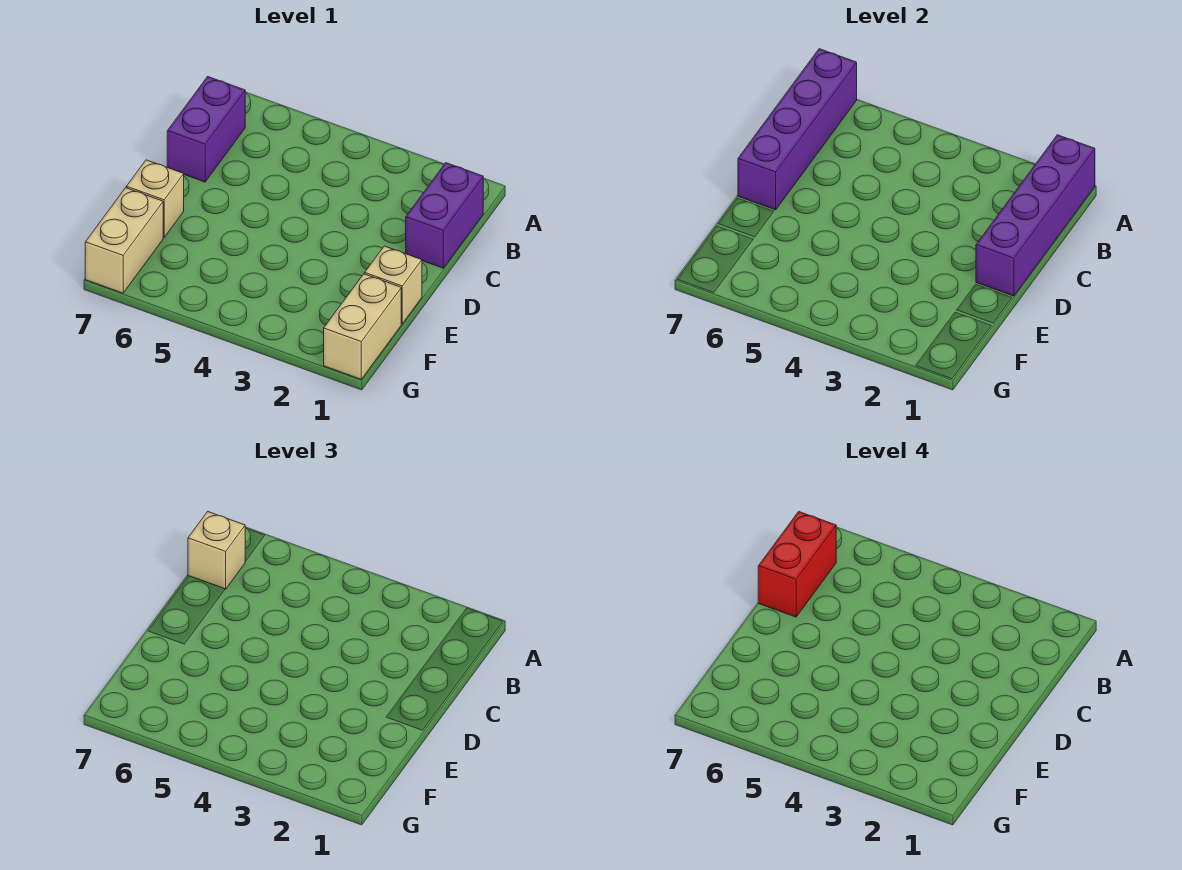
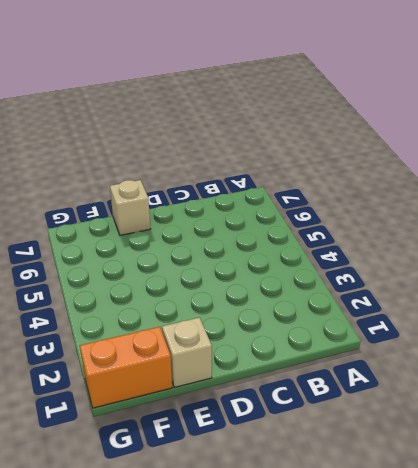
orange brick F1:G1 level 1 -> tan brick F1:G1 level 1
none -> purple brick B1:C1 level 1
none -> purple brick B7:C7 level 1

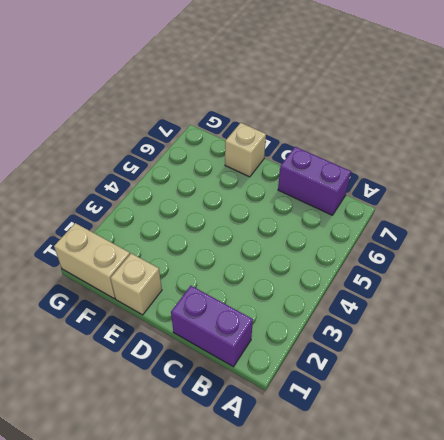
none -> tan brick F7:G7 level 1
none -> purple brick A1:D1 level 2

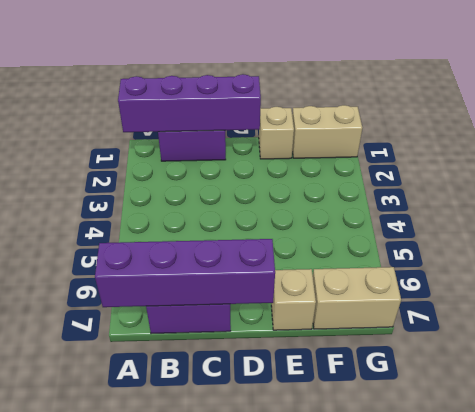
none -> tan brick B7 level 3
none -> red brick B7:C7 level 4

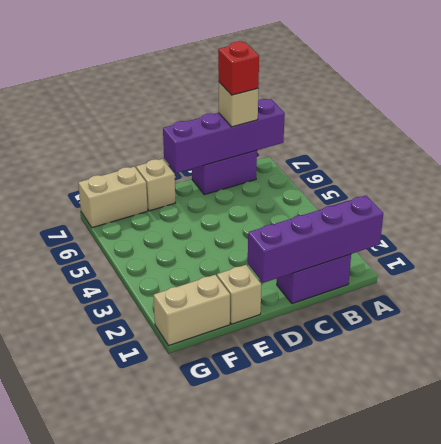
red brick B7 level 4 -> red brick B7:C7 level 4

